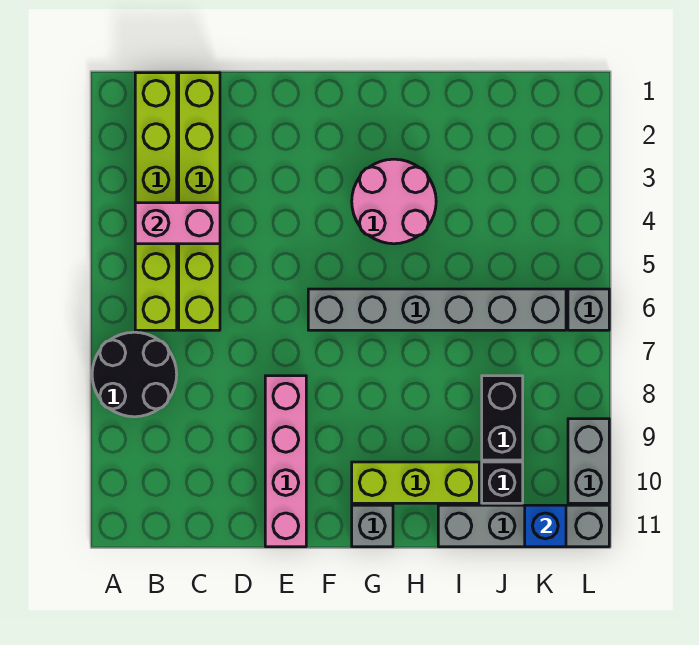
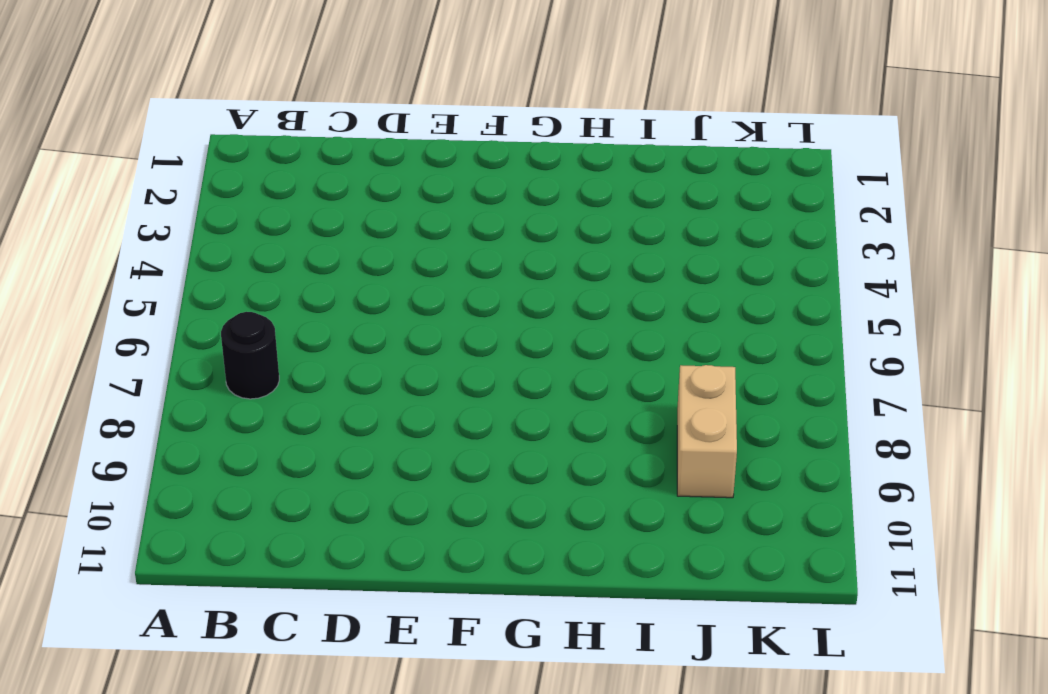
black round brick B7 level 1 -> black round brick A7:B8 level 1
tan brick J8:J9 level 1 -> black brick J8:J9 level 1
none -> lime brick B1:B6 level 1
none -> lime brick C1:C6 level 1
none -> pink brick E8:E11 level 1

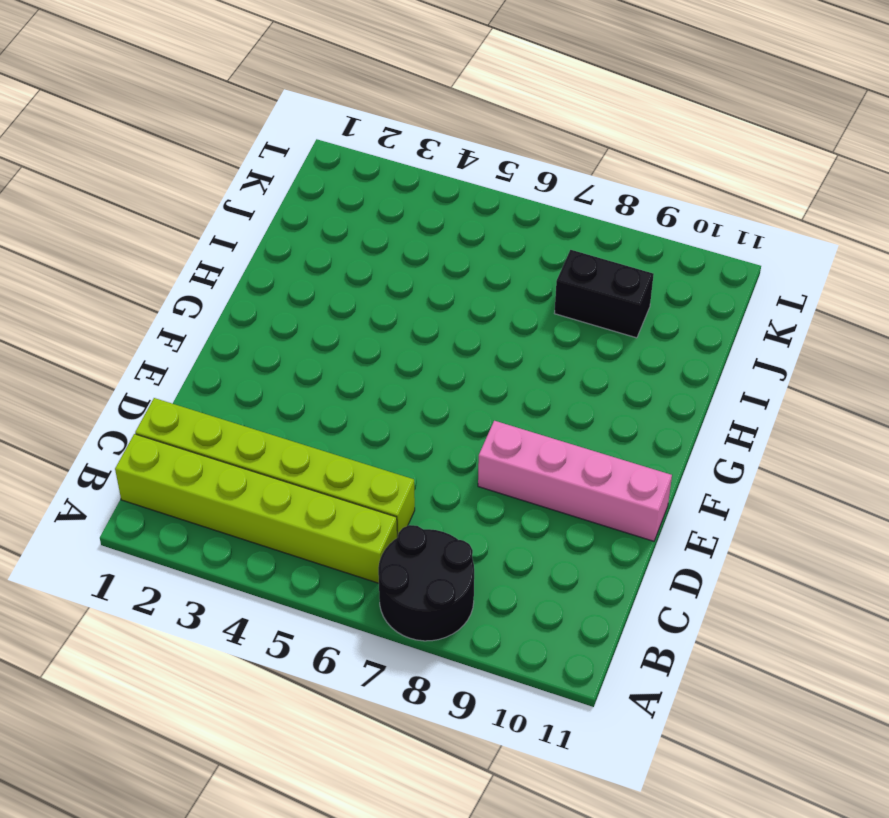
none -> grey brick F6:K6 level 1
none -> pink round brick G3:H4 level 1
none -> lime brick G10:I10 level 1

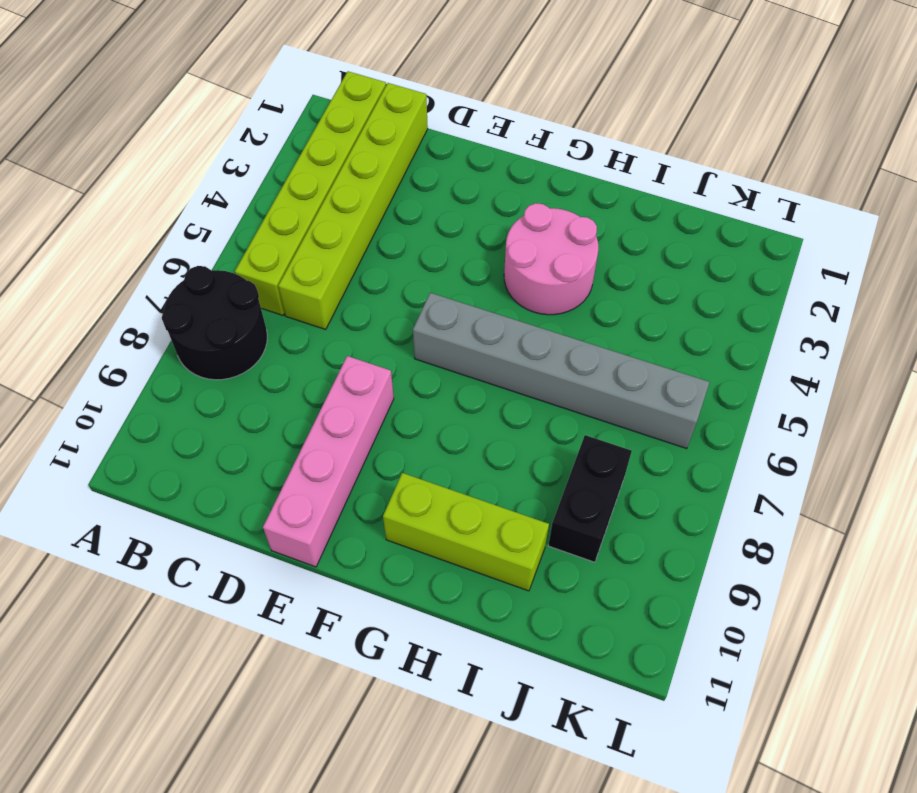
none -> grey brick G11 level 1
none -> grey brick I11:L11 level 1
none -> black brick J10 level 1

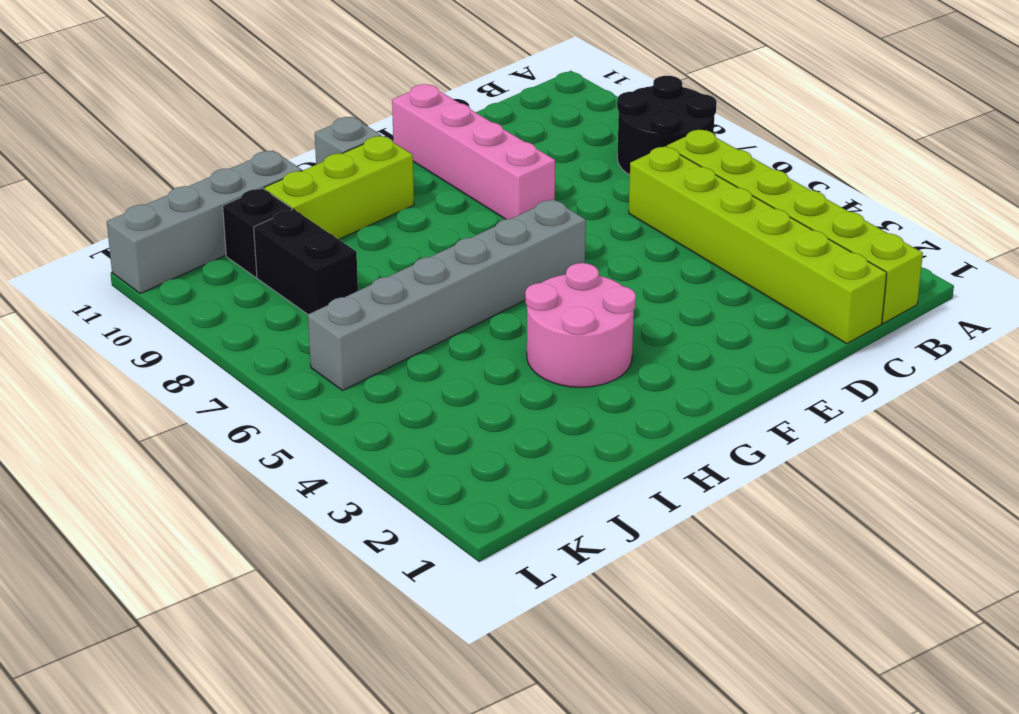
none -> grey brick L6 level 1
none -> grey brick L9:L10 level 1
none -> pink brick B4:C4 level 2

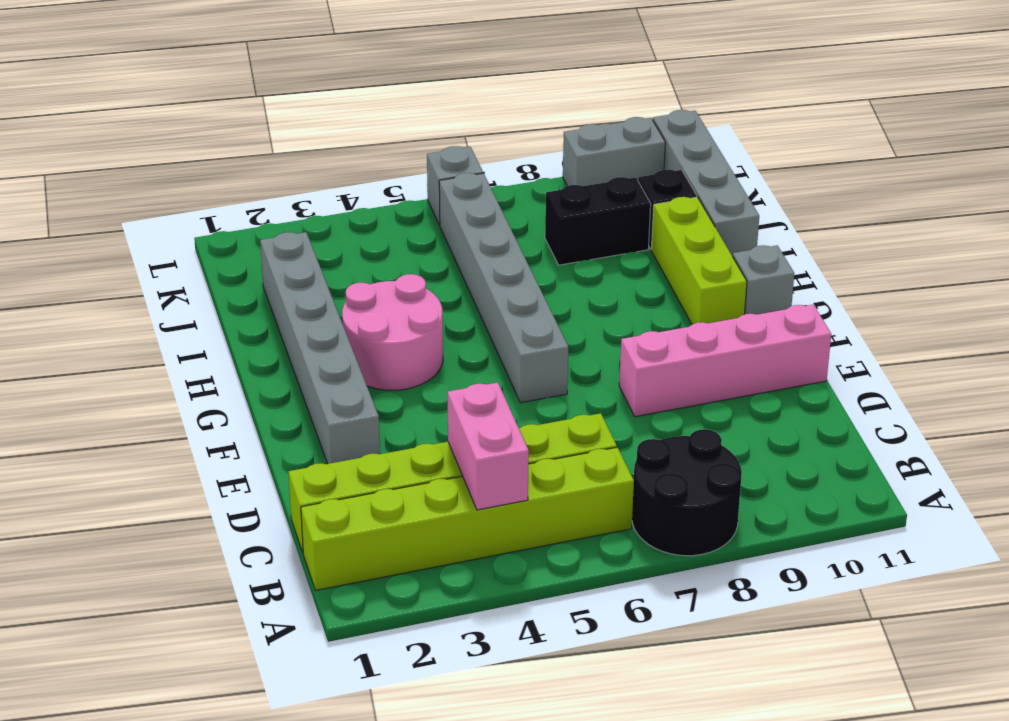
grey brick E2:J2 level 1 -> none
none -> blue brick K11 level 2

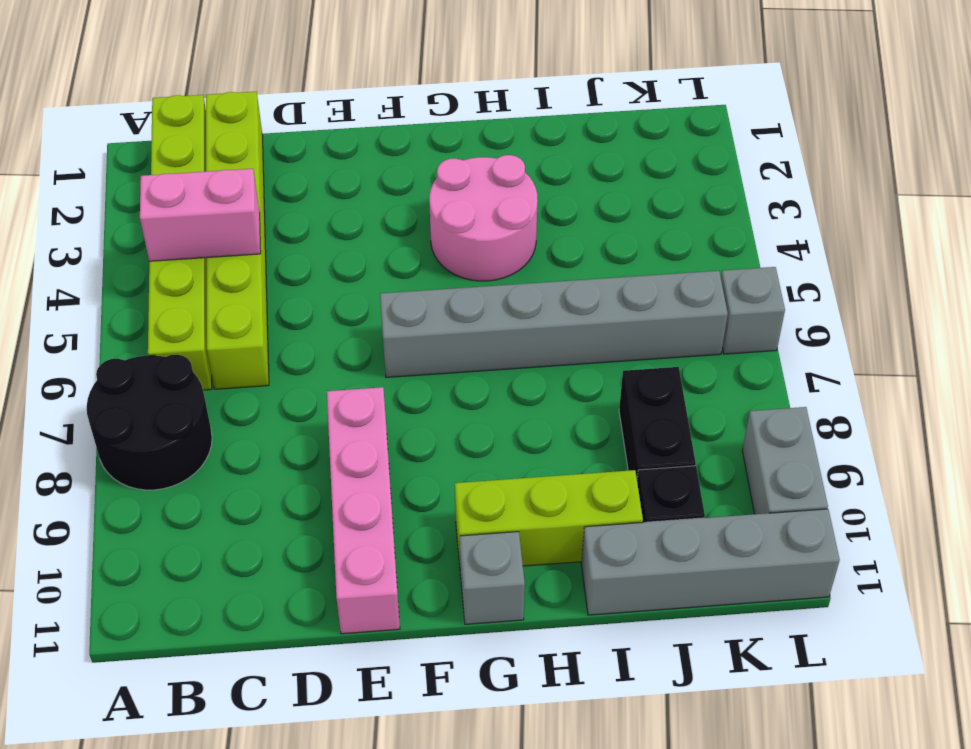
none -> blue brick K11 level 2

